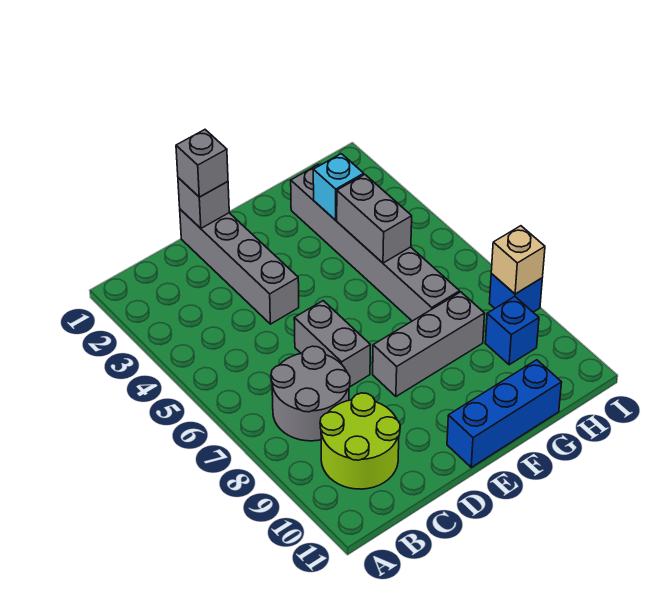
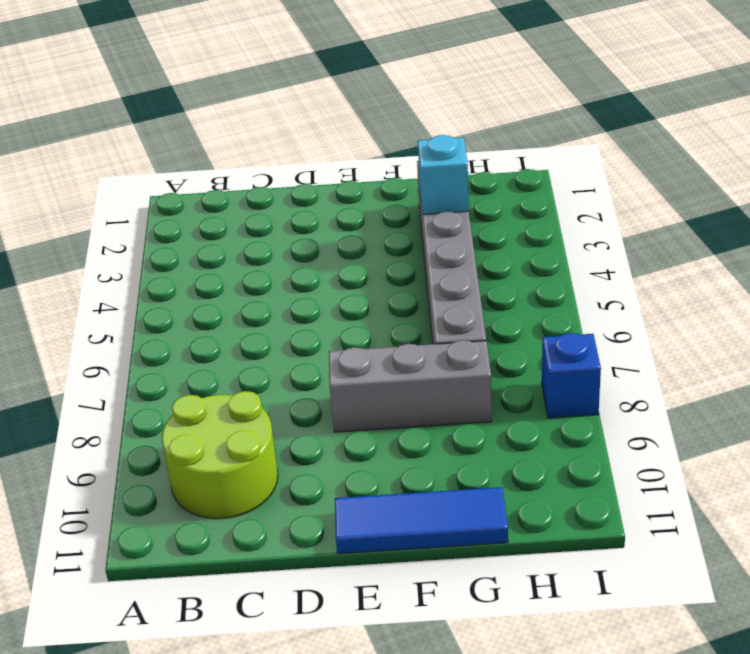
blue tile E11:G11 level 1 -> blue brick E11:G11 level 1
none -> grey round brick B7:C8 level 1
none -> grey brick D1:D4 level 1
none -> grey brick D6:D7 level 1

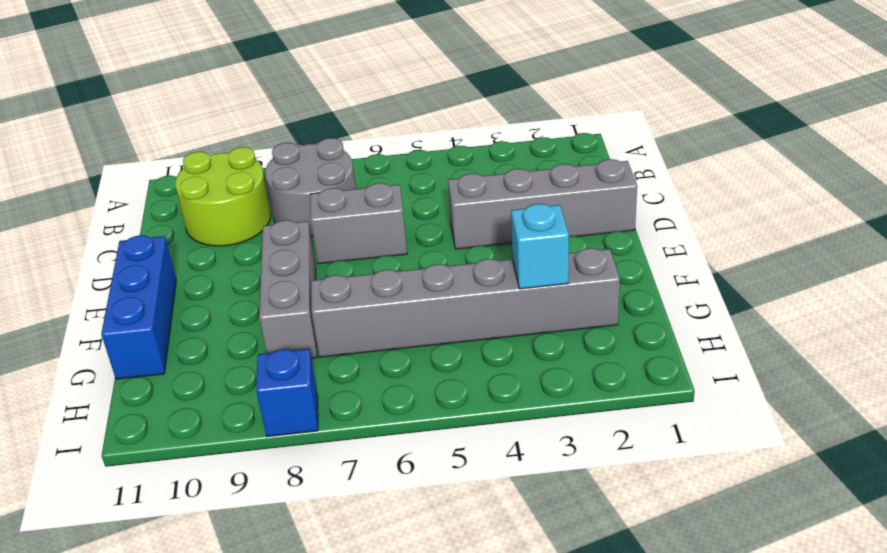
none -> blue brick H9 level 1
none -> grey brick D1 level 2
none -> grey brick G4:G5 level 2

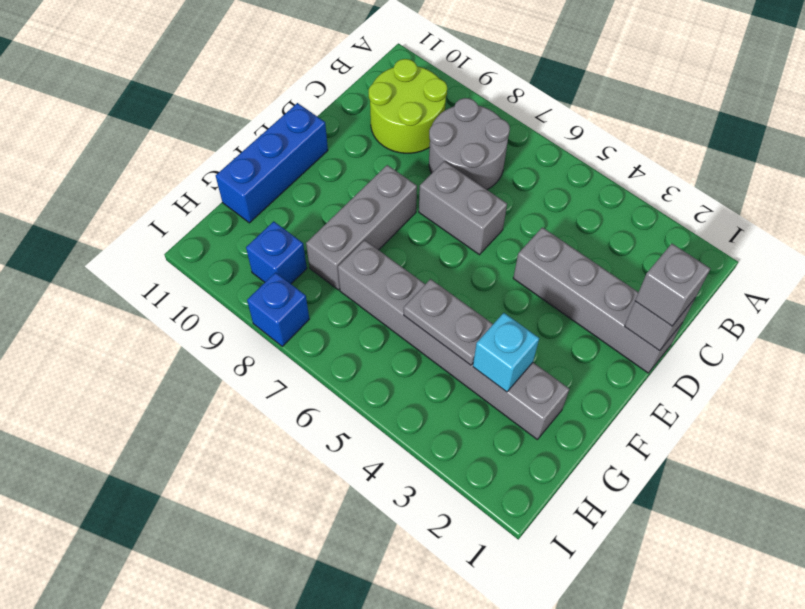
grey plate G4:G5 level 2 -> grey brick G4:G5 level 2
none -> tan brick I8 level 2

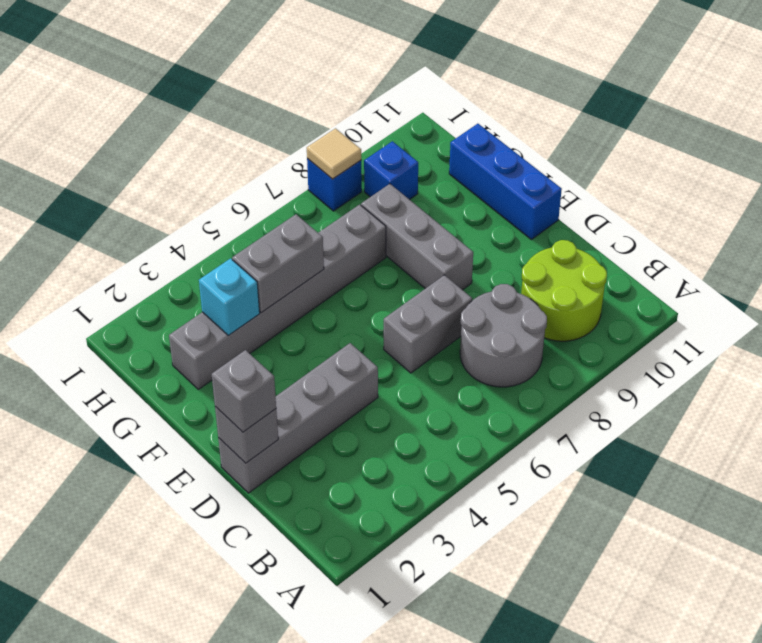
tan tile I8 level 2 -> tan brick I8 level 2

